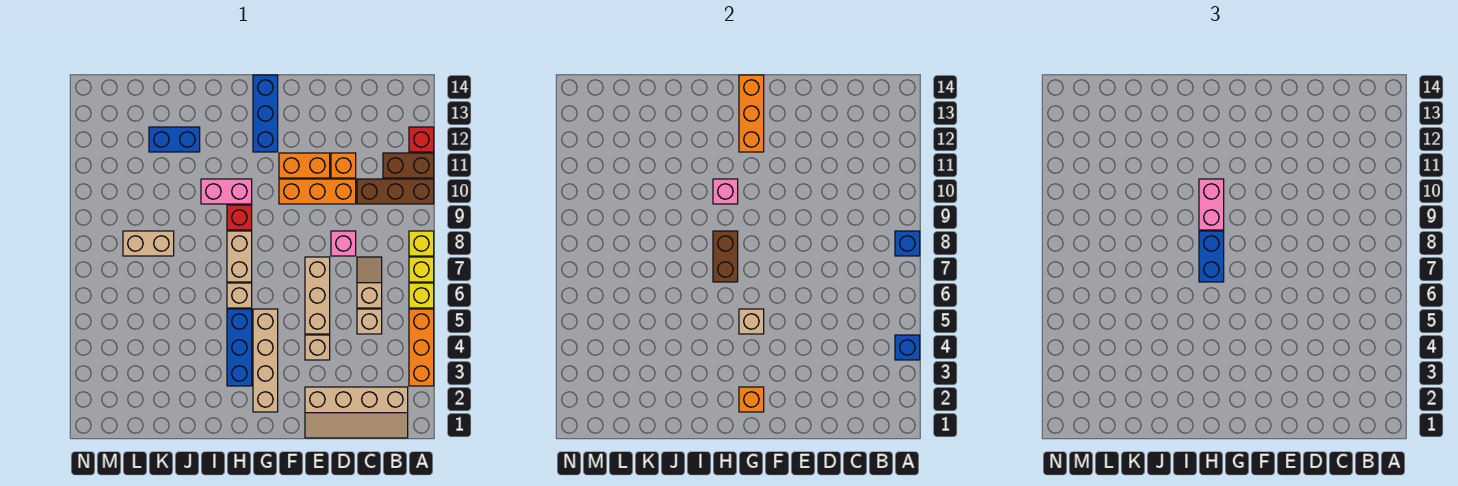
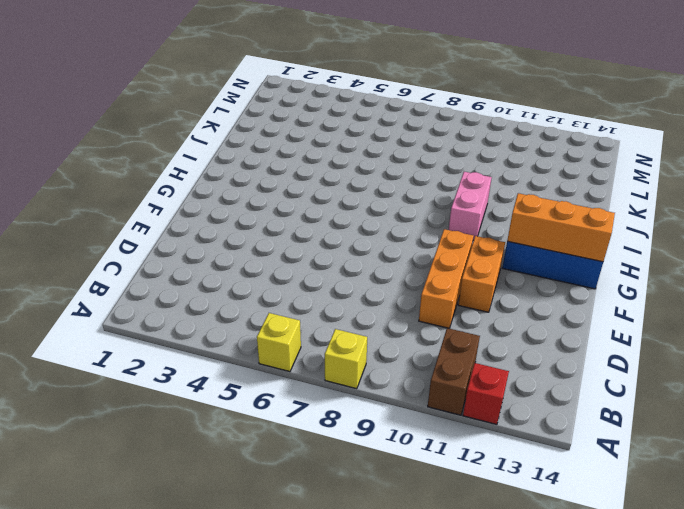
none -> orange brick A3:A5 level 1
none -> yellow brick A7 level 1
none -> brown brick A10:C10 level 1
none -> tan slope B1:E2 level 1 top 2

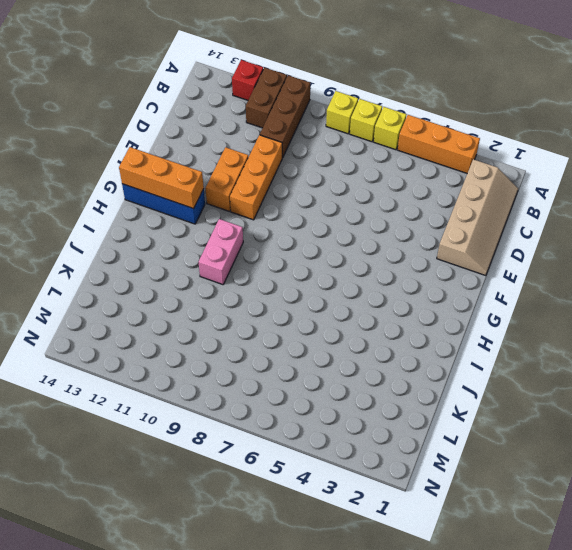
none -> tan brick C5 level 1
none -> tan slope C6:C7 level 1 top 6
none -> pink brick D8 level 1
none -> orange brick D11 level 1

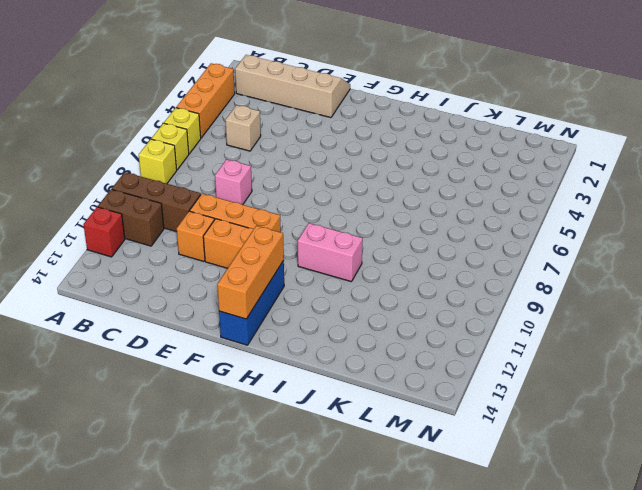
none -> tan slope C6:C7 level 1 top 6
none -> tan brick E4 level 1
none -> tan brick E5:E7 level 1
none -> tan brick G2:G5 level 1

